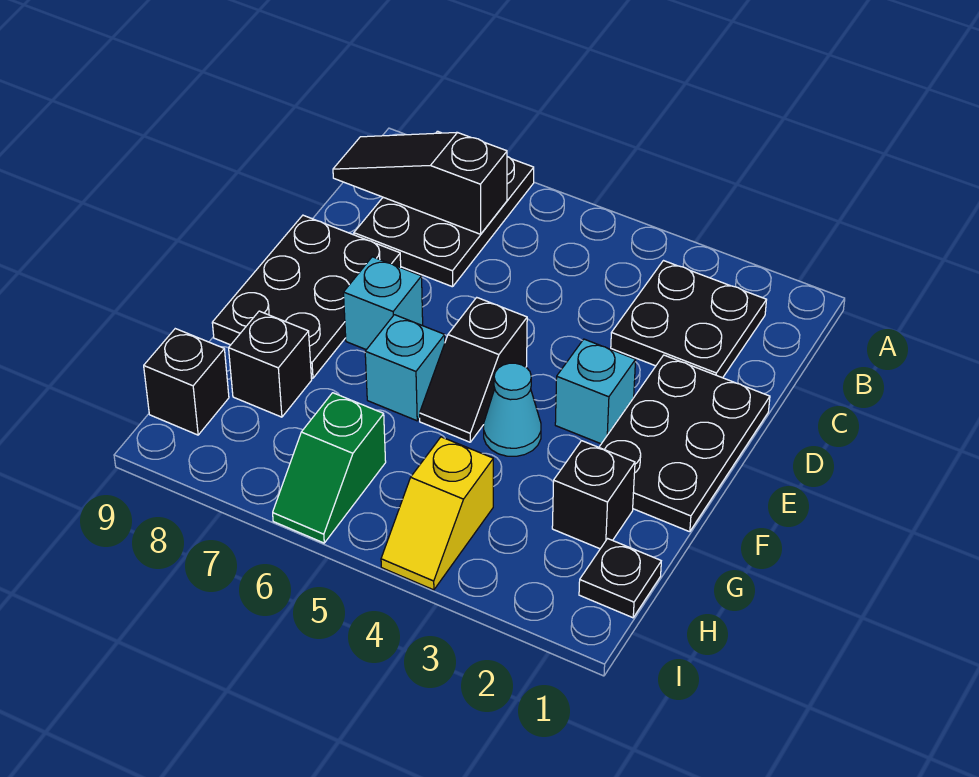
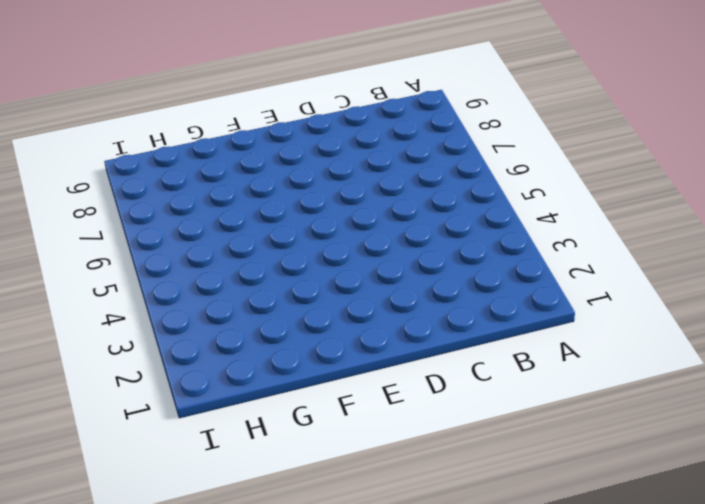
none -> black plate A7:C8 level 1
none -> black plate B2:C3 level 1
none -> black plate D1:F2 level 1

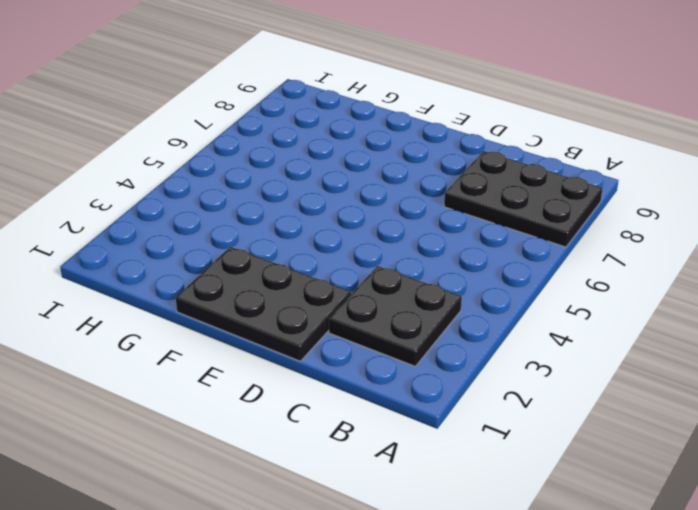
none -> black plate D8:F9 level 1
none -> cyan brick E3 level 1
none -> black slope E5:F5 level 1 top E

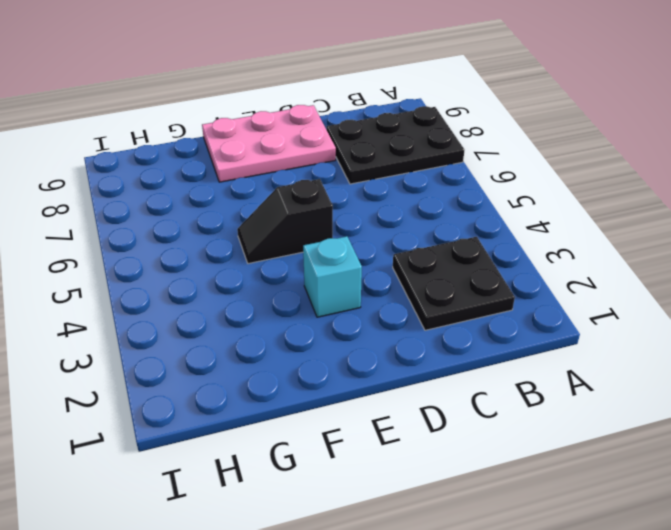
pink plate D8:F9 level 1 -> black plate D8:F9 level 1
none -> black plate D1:F2 level 1
none -> cyan brick E7 level 1
none -> cyan cone F4 level 1

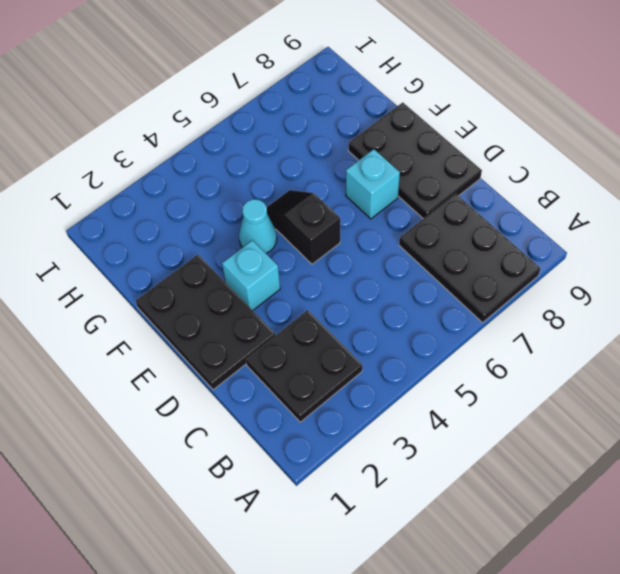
none -> cyan brick F6 level 1
none -> black brick G2 level 1
none -> black brick G8 level 1

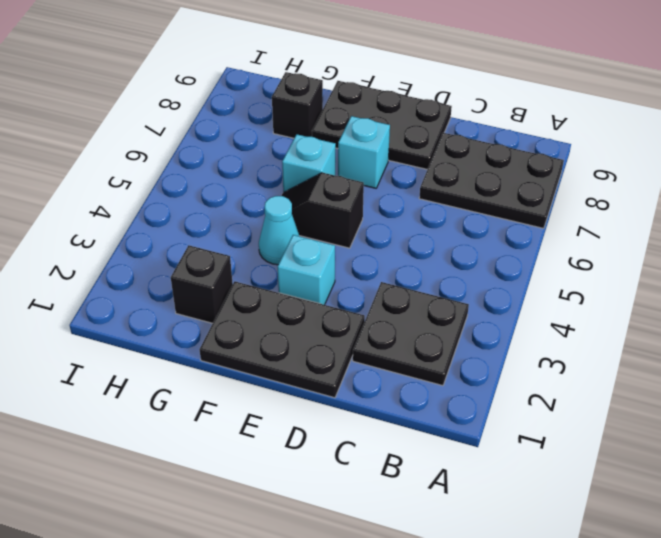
none -> black plate H1 level 1
none -> yellow slope H4:I4 level 1 top H
none -> green slope H6:I6 level 1 top H

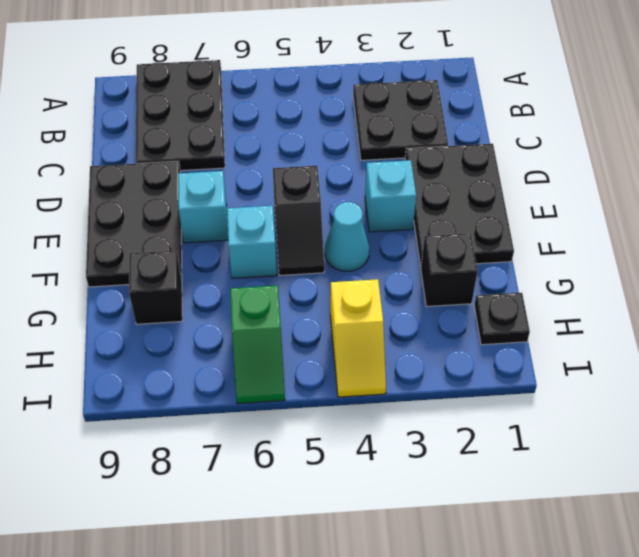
none -> black brick H9 level 1
none -> black slope B7:B9 level 2 top 7

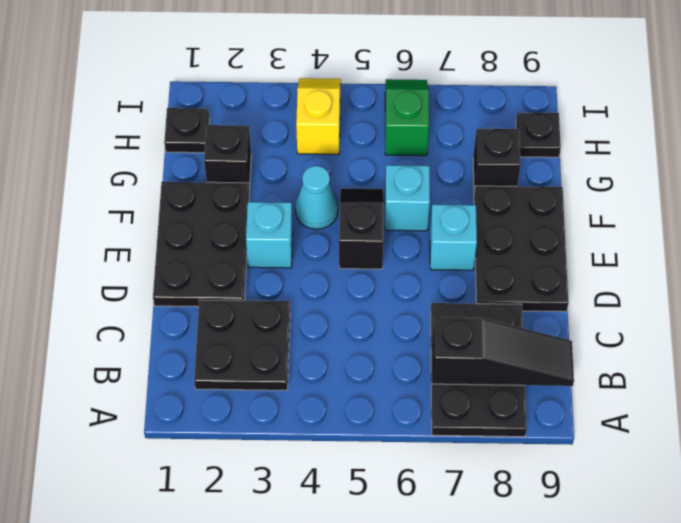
black plate H9 level 1 -> black brick H9 level 1

